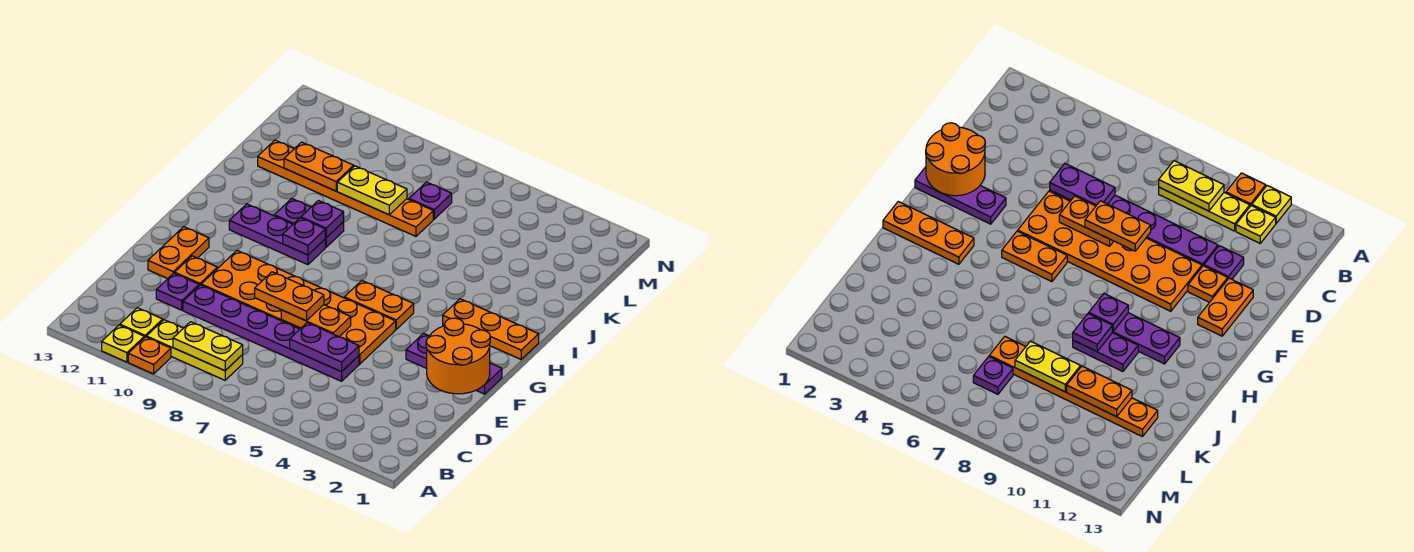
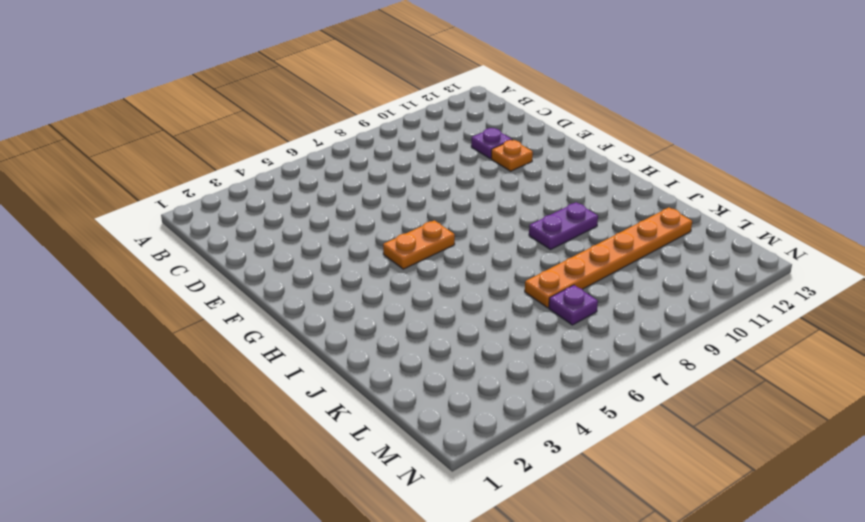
none -> orange plate A10 level 1
none -> yellow plate A11 level 1
none -> yellow plate B8:B10 level 1

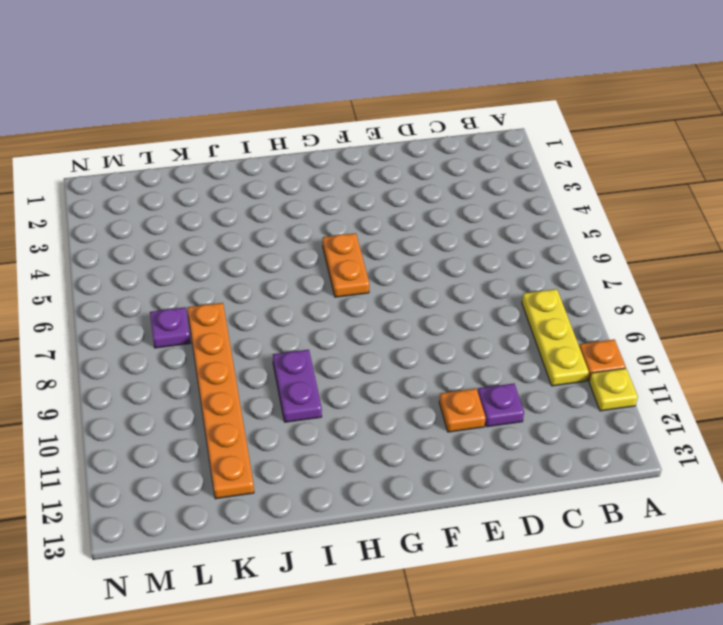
none -> yellow plate B11 level 1
none -> purple plate D5:D10 level 1
none -> orange plate E5:F10 level 1

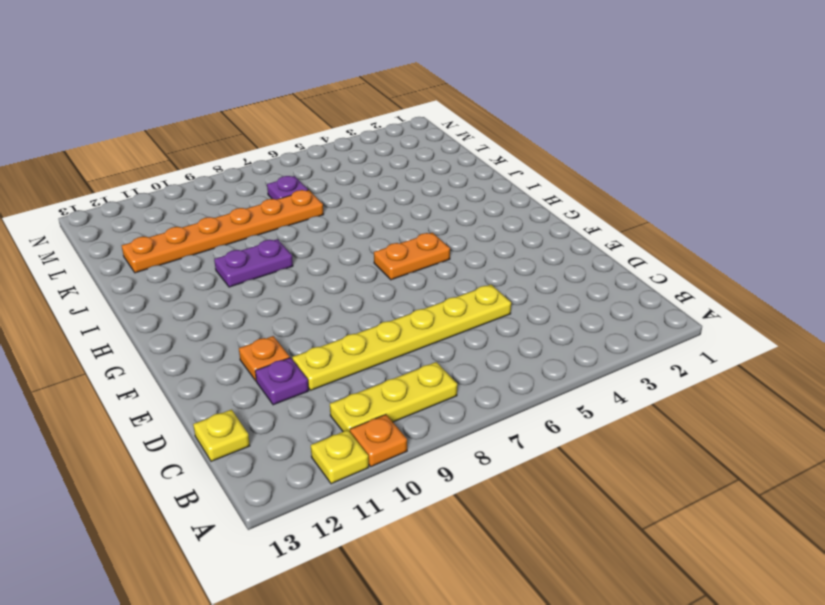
yellow plate C13 level 1 -> yellow plate B11 level 1
yellow plate D5:D10 level 1 -> purple plate D5:D10 level 1
none -> orange plate E5:F10 level 1
none -> orange plate E12:F12 level 1
none -> purple plate F1:F3 level 1

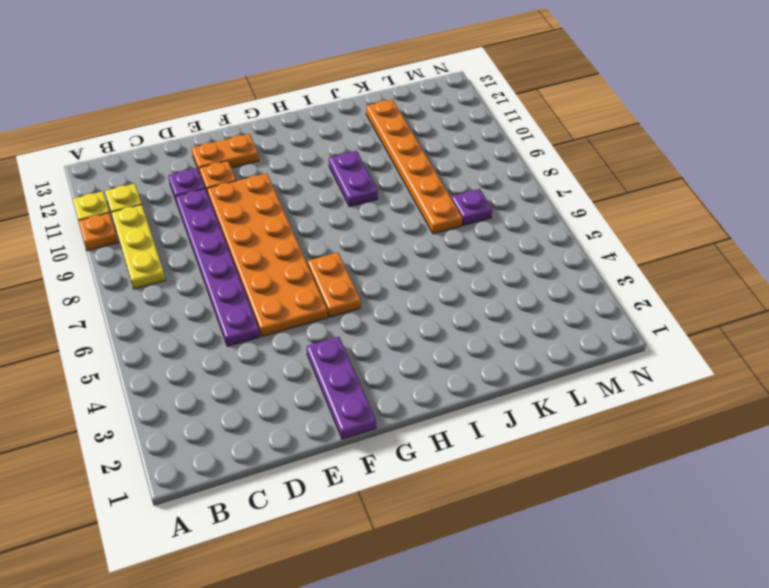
none -> orange plate H1:H3 level 1
none -> purple plate H9:H11 level 1
none -> yellow plate B8:B9 level 2

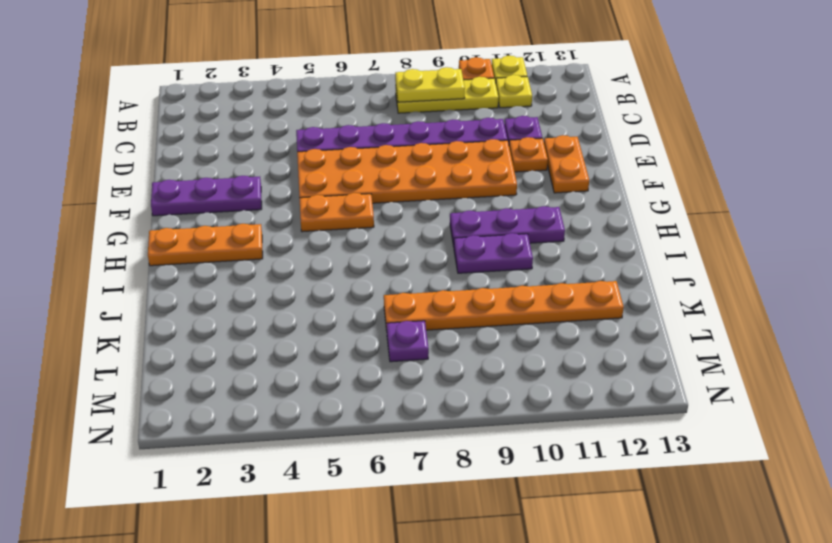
none -> purple plate D5:D6 level 2
none -> orange round brick E1:F2 level 2
none -> orange plate E6:E7 level 2

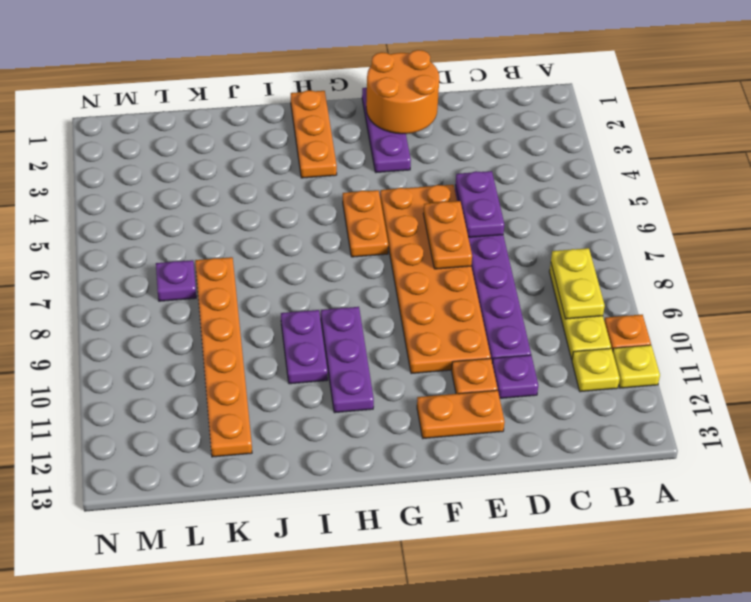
none -> purple plate H9 level 2
none -> purple plate I9 level 2
none -> yellow plate K8:K9 level 2

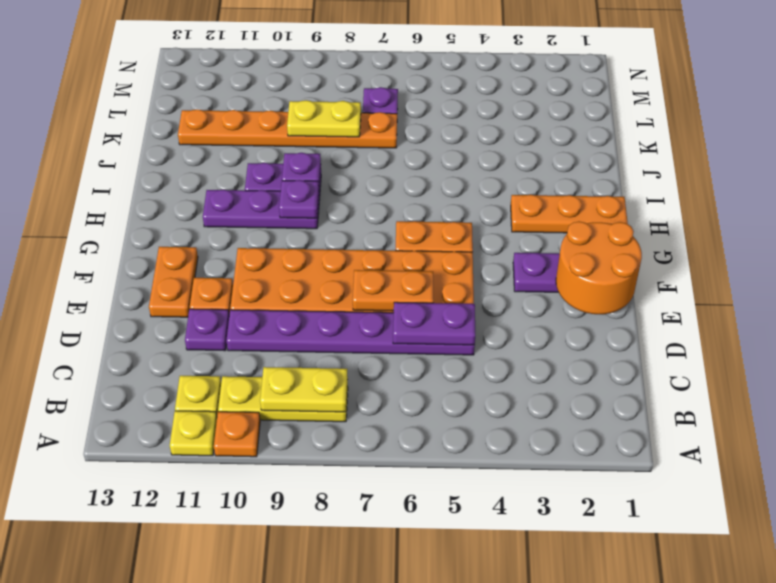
none -> orange plate K10:K11 level 2
none -> orange plate E7:E8 level 3

